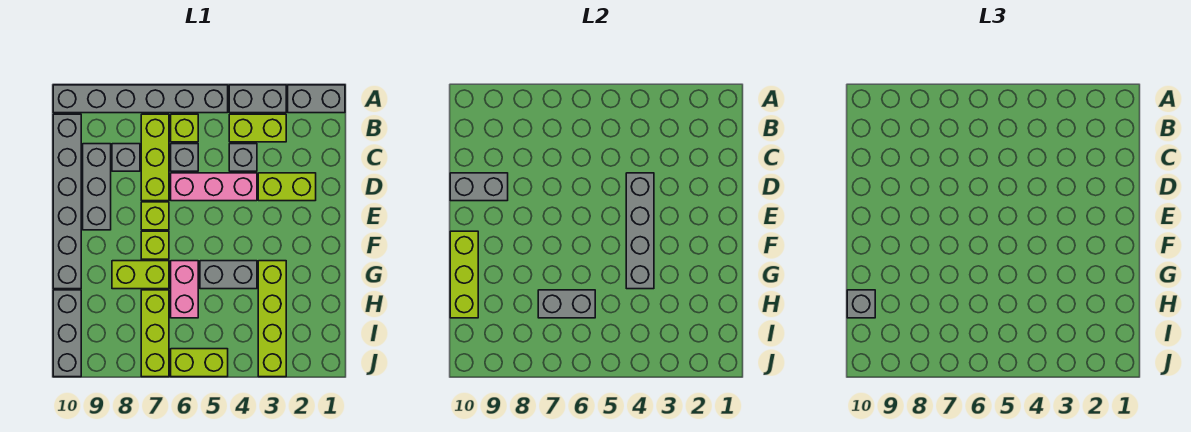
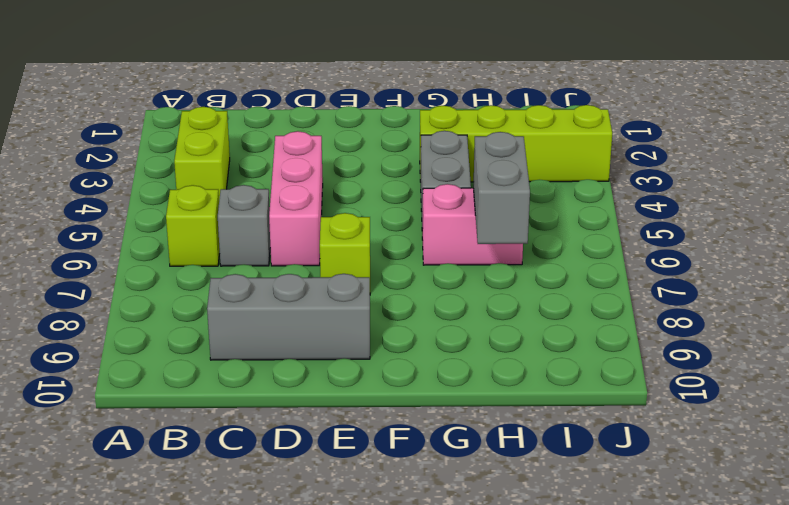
none -> grey brick A1:A2 level 1
none -> grey brick A3:A4 level 1
none -> grey brick A5:A10 level 1

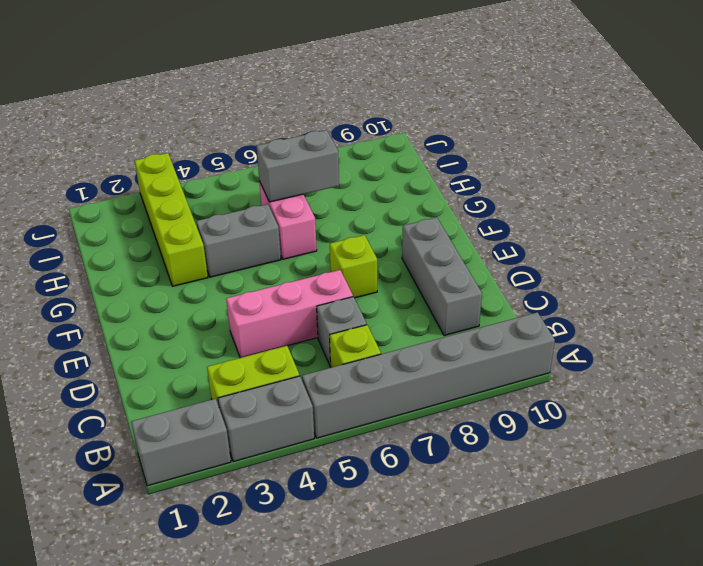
none -> lime brick B7:D7 level 1
none -> grey brick B10:G10 level 1
none -> grey brick C4 level 1

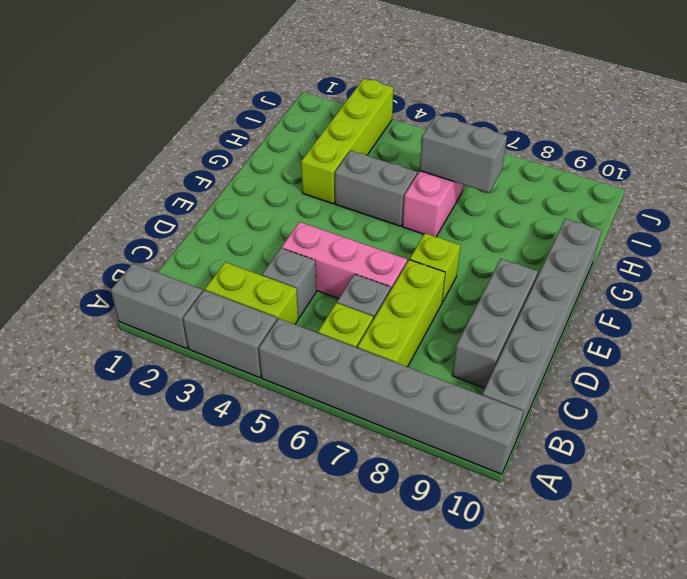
none -> grey brick C8 level 1
none -> lime brick D2:D3 level 1
none -> lime brick F7 level 1

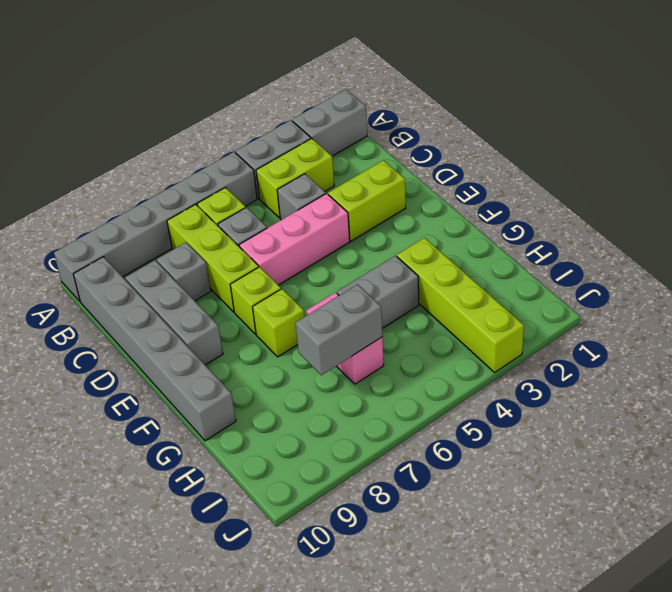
none -> lime brick G7:G8 level 1
none -> lime brick H7:J7 level 1
none -> grey brick H10:J10 level 1

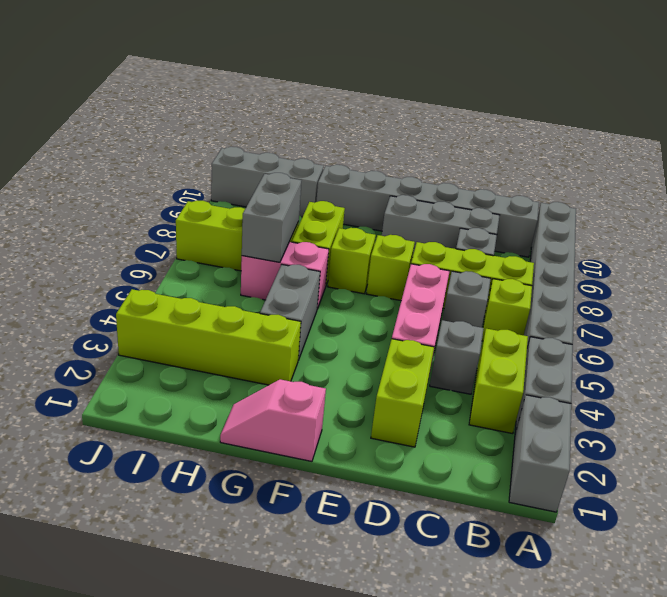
pink slope F1:G1 level 1 top F -> none
none -> lime brick J5:J6 level 1
none -> grey brick D4:G4 level 2
none -> grey brick D9:D10 level 2

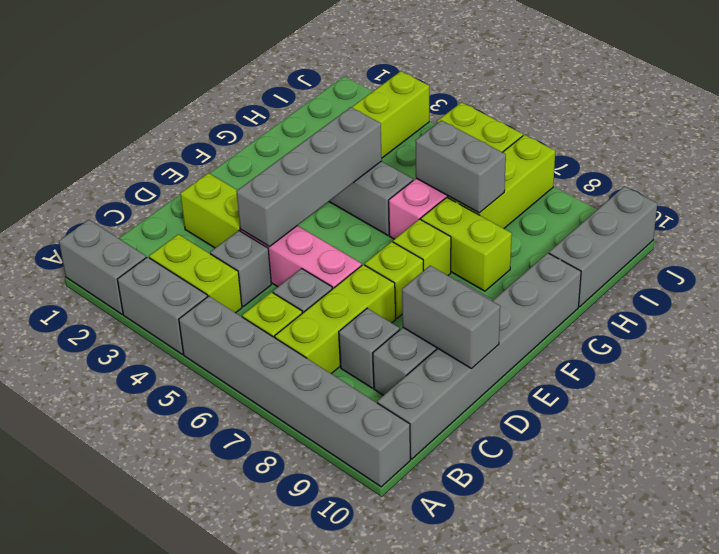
none -> lime brick F10:H10 level 2
none -> grey brick H10 level 3

